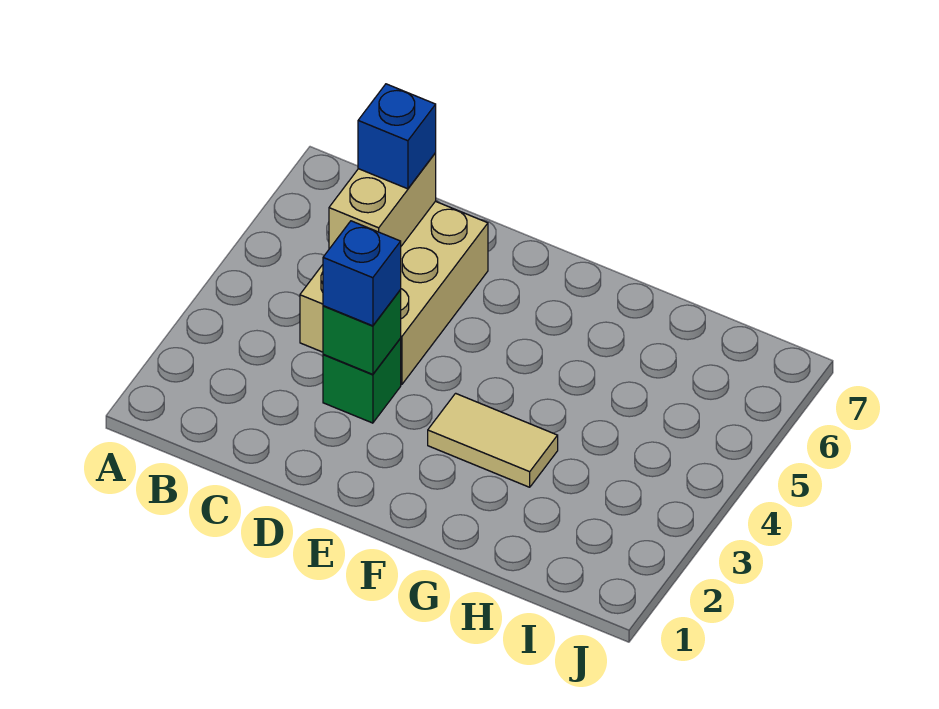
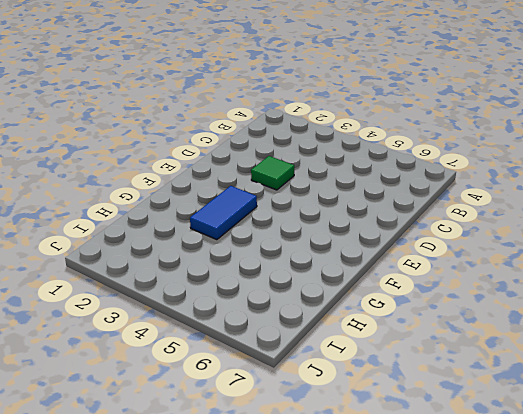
green tile D3 level 1 -> green brick D3 level 1
blue tile F3:G3 level 1 -> tan tile F3:G3 level 1
none -> tan brick C4:D6 level 1
none -> tan brick C5:C6 level 2

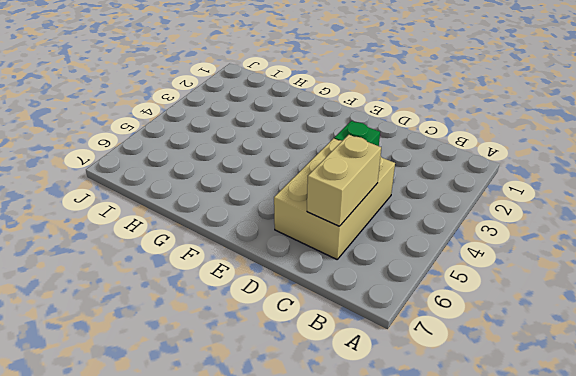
none -> tan tile F3:G3 level 1
none -> green brick D3 level 2

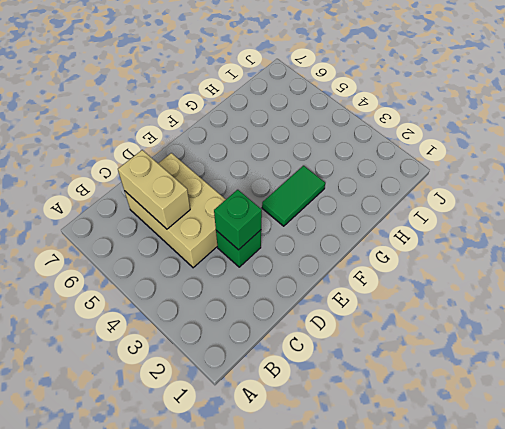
green tile F3:G3 level 1 -> tan tile F3:G3 level 1
none -> blue brick C6 level 3
none -> blue brick D3 level 3

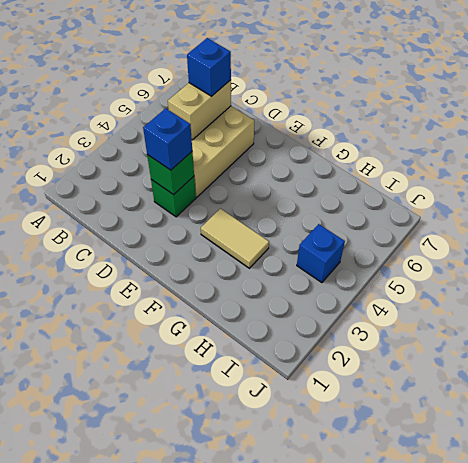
blue brick I4 level 1 -> none

